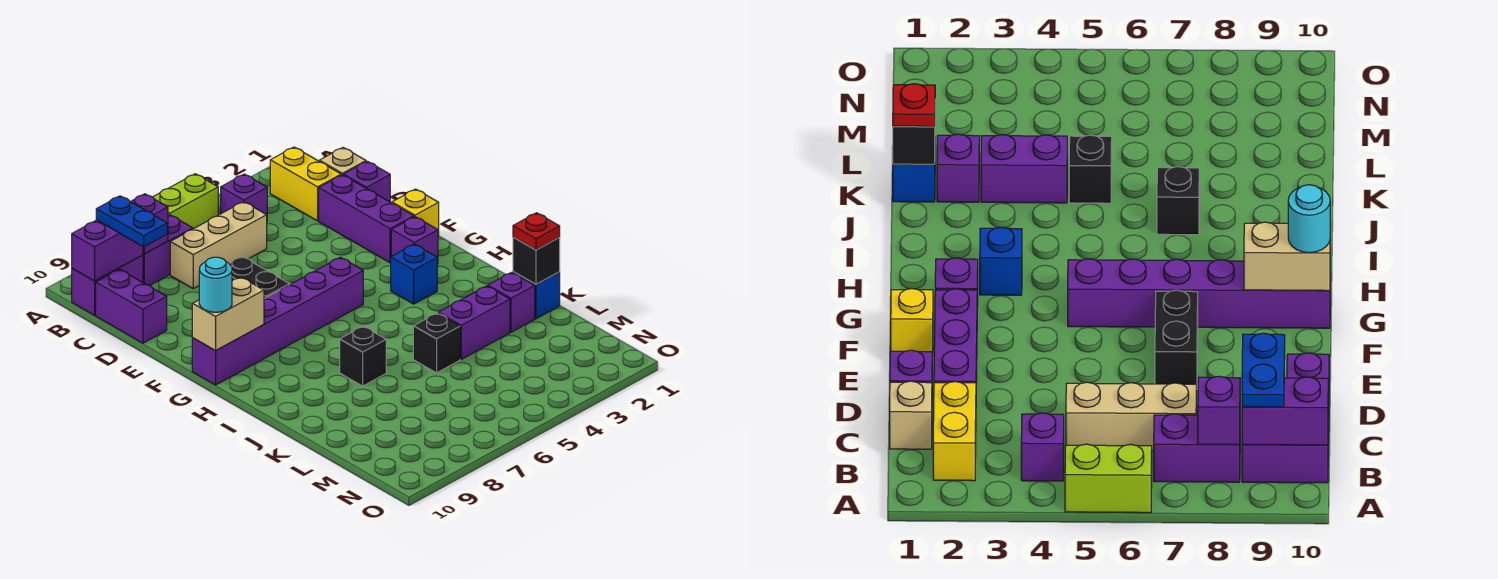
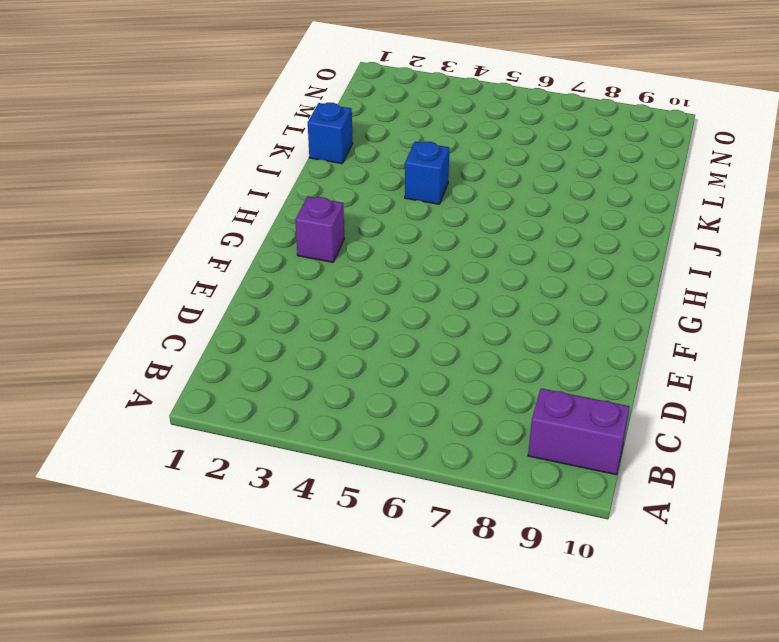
blue brick J4 level 1 -> blue brick H3 level 1
none -> lime brick A5:A6 level 1
none -> yellow brick B2:C2 level 1
none -> purple brick B4 level 1

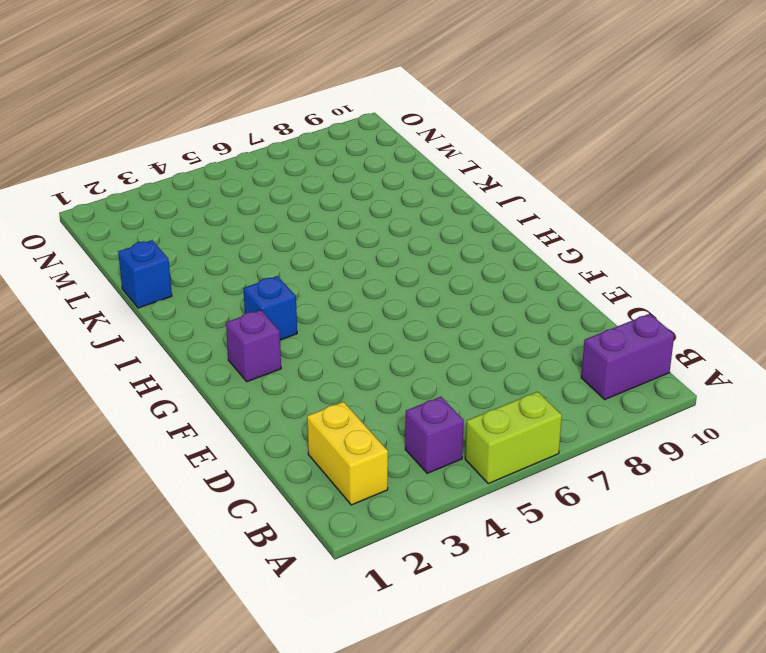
none -> purple brick B7:B8 level 1
none -> tan brick C1 level 1
none -> tan brick C5:C7 level 1

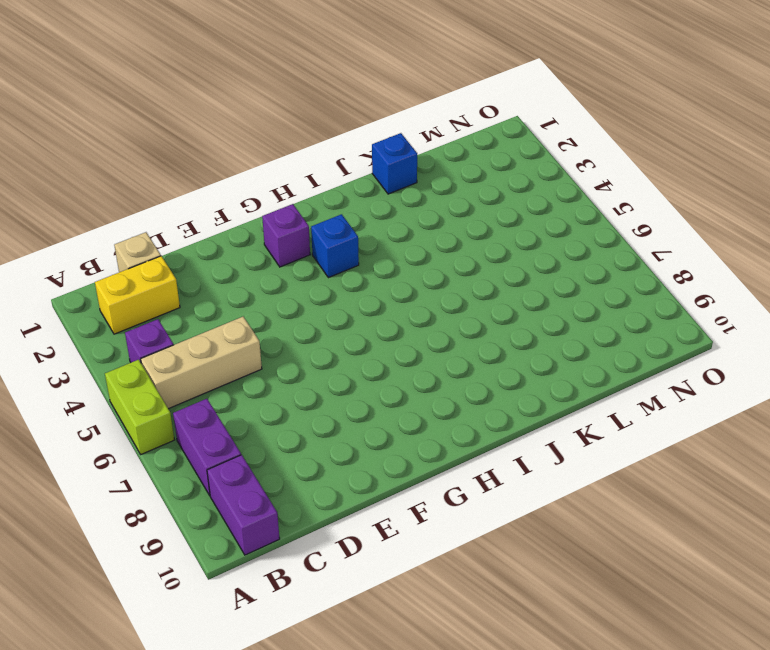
tan brick B5:D5 level 1 -> tan brick C5:C7 level 1
none -> purple brick C10:D10 level 1
none -> purple brick D1 level 1
none -> purple brick D2:F2 level 1

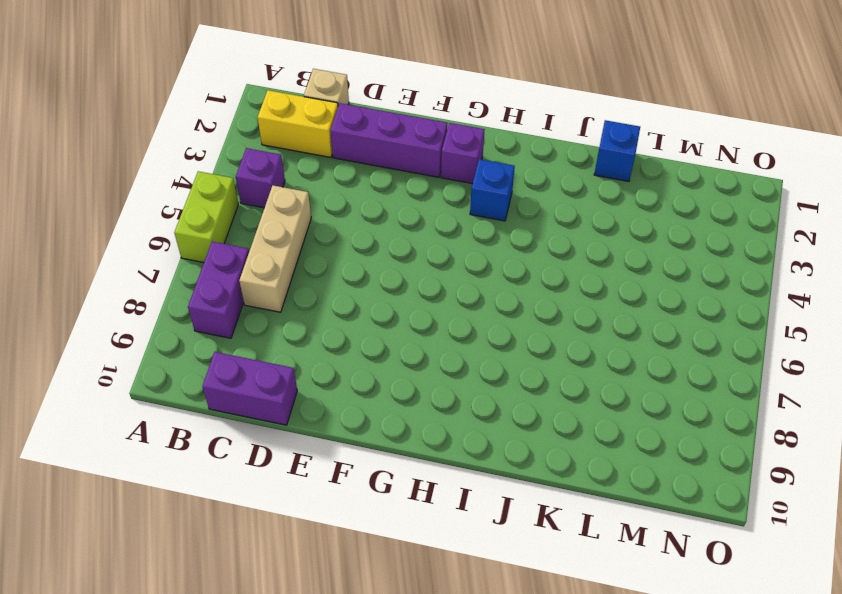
none -> purple brick B9:B10 level 1
none -> purple brick D1 level 1
none -> black brick E7:F7 level 1

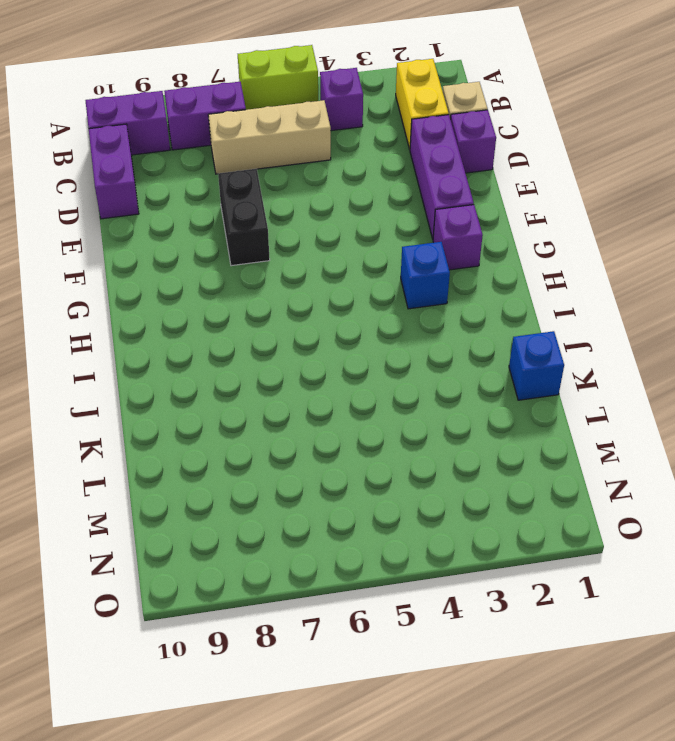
none -> yellow brick F1 level 1
none -> purple brick G5:G10 level 1
none -> black brick J7 level 1

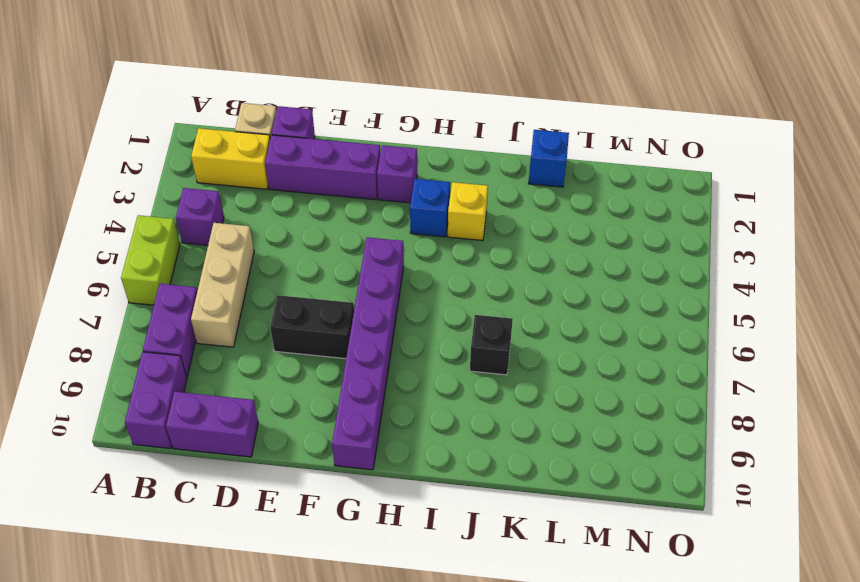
yellow brick I3 level 1 -> yellow brick F1 level 1
none -> purple brick K2 level 1
none -> purple brick K3:K4 level 1
none -> black brick K5 level 1

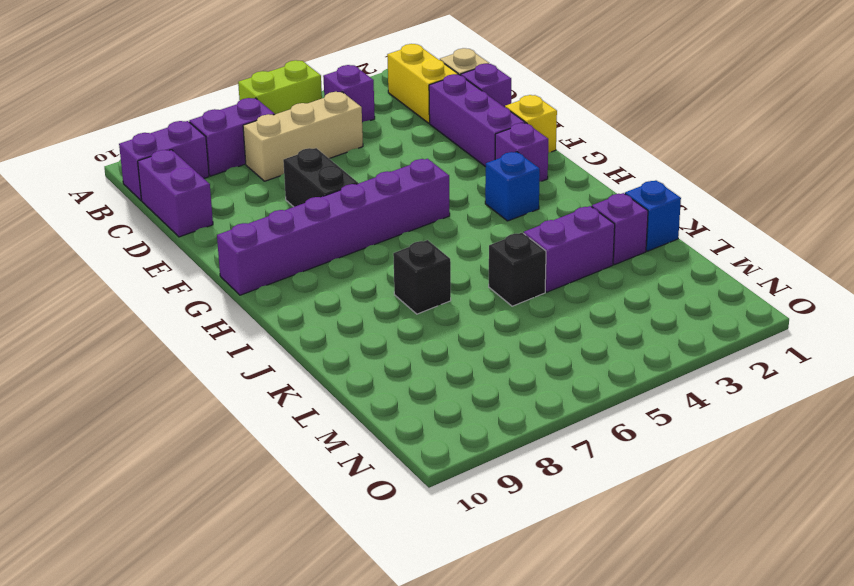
none -> purple brick B8 level 2
none -> purple brick B9:B10 level 2
none -> tan brick G9:G10 level 2

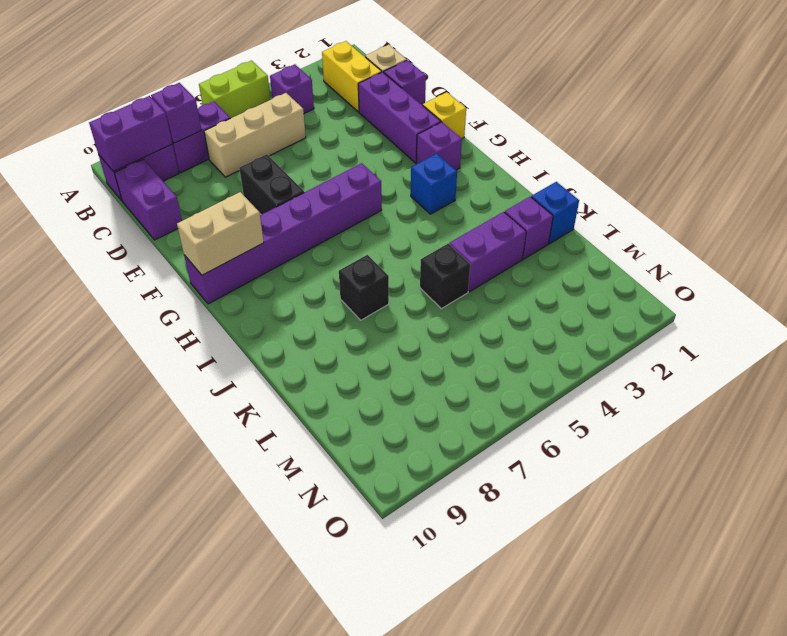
none -> black brick K1 level 2
none -> blue plate B9:C9 level 3
none -> cyan round brick G10 level 3

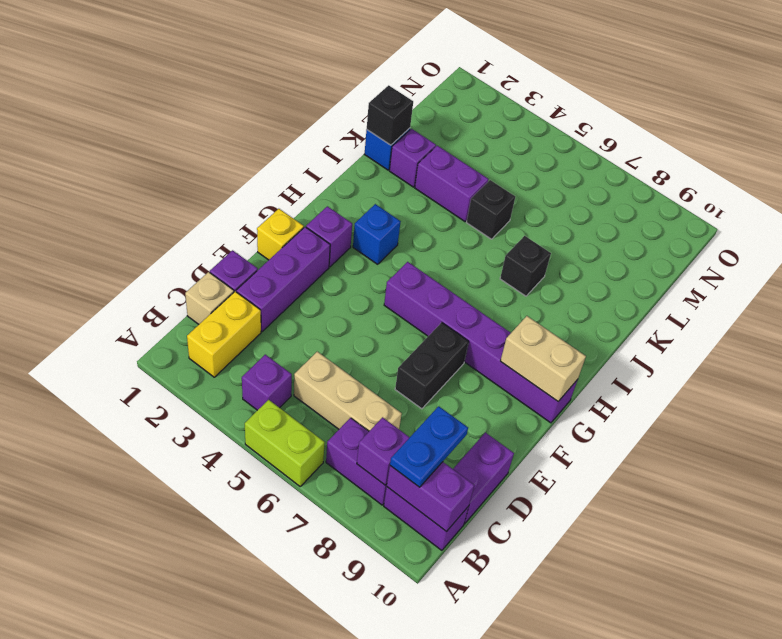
none -> cyan round brick G10 level 3
none -> red plate K1 level 3

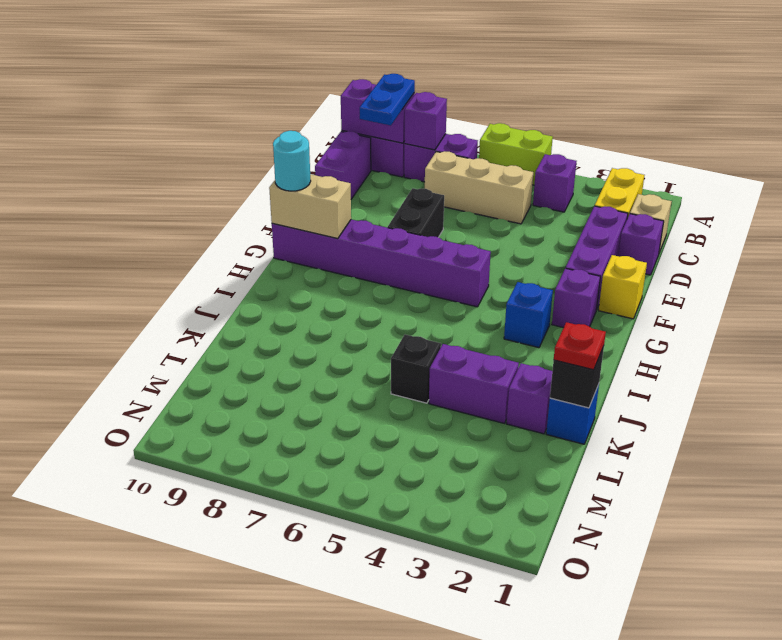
none -> black brick J7 level 1

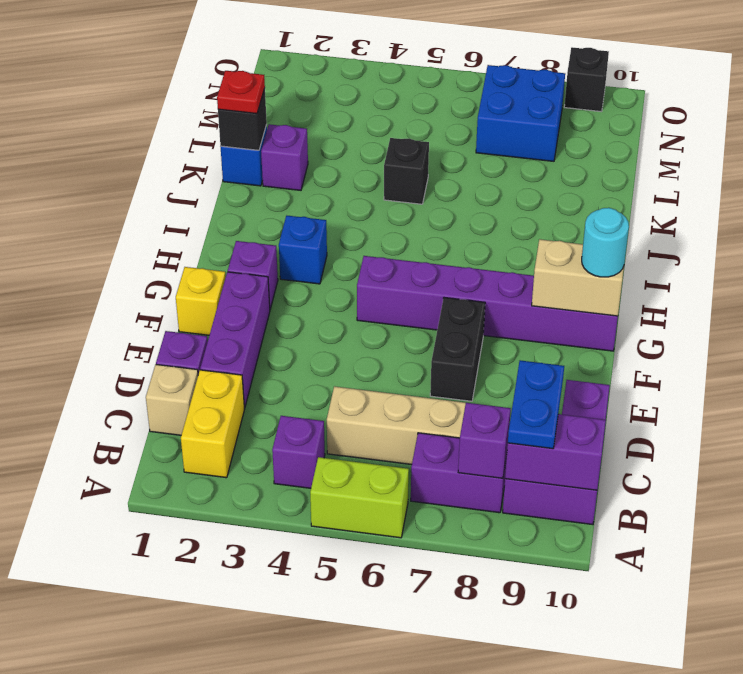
blue brick M7:N8 level 1 -> none
black brick O9 level 1 -> black brick J7 level 1
none -> purple brick K3:K4 level 1

